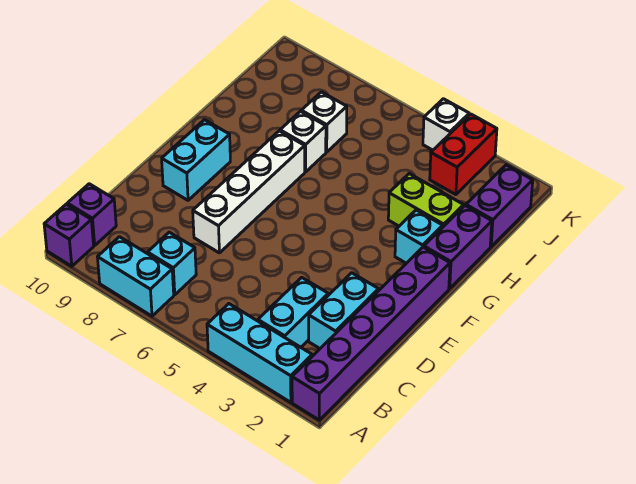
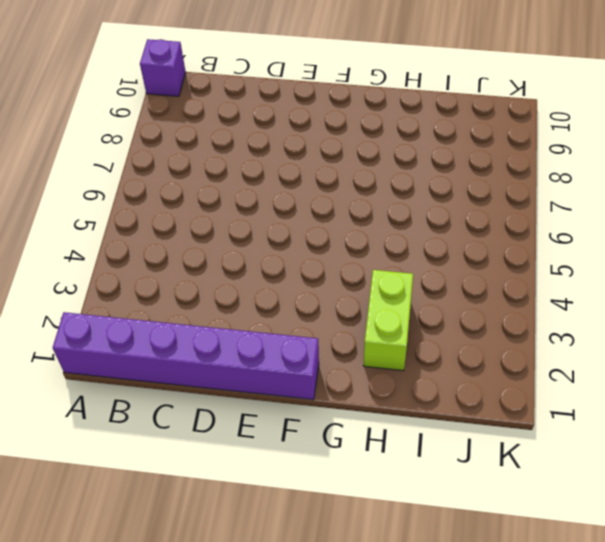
none -> cyan brick A2:A4 level 1
none -> cyan brick A7:A8 level 1
none -> cyan brick B3:C3 level 1

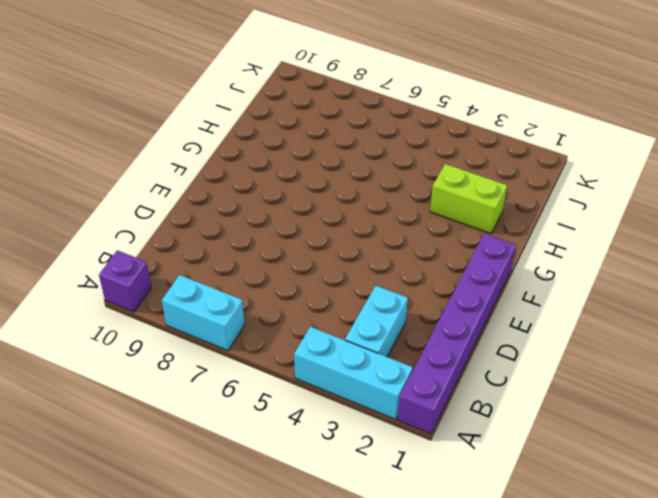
none -> cyan brick B7 level 1
none -> purple brick B10 level 1
none -> cyan brick C2:D2 level 1

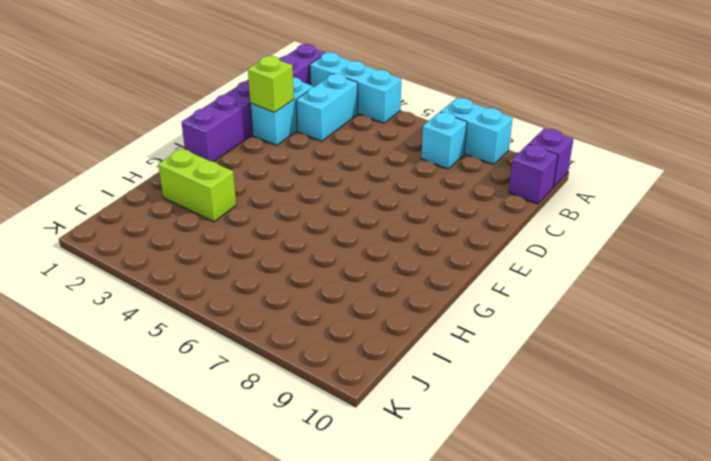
lime brick D2 level 2 -> none
none -> white brick D7:G7 level 1
none -> cyan brick E9:F9 level 1
none -> purple brick G1:H1 level 1

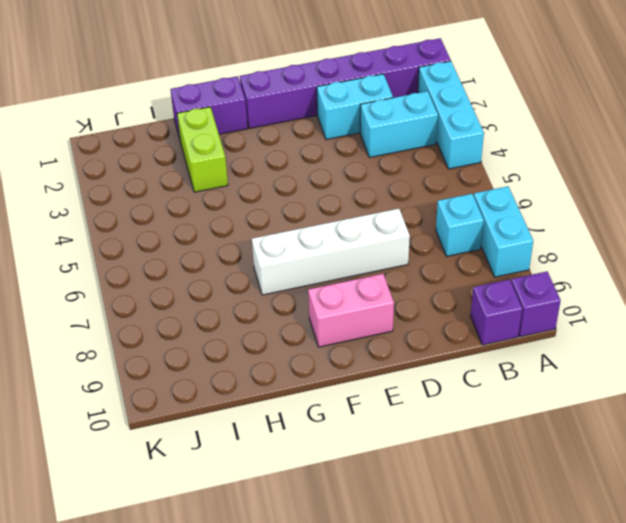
pink brick E9:F9 level 1 -> cyan brick E9:F9 level 1
none -> cyan brick G2 level 1
none -> white brick H7 level 1
none -> purple brick I1:J1 level 1

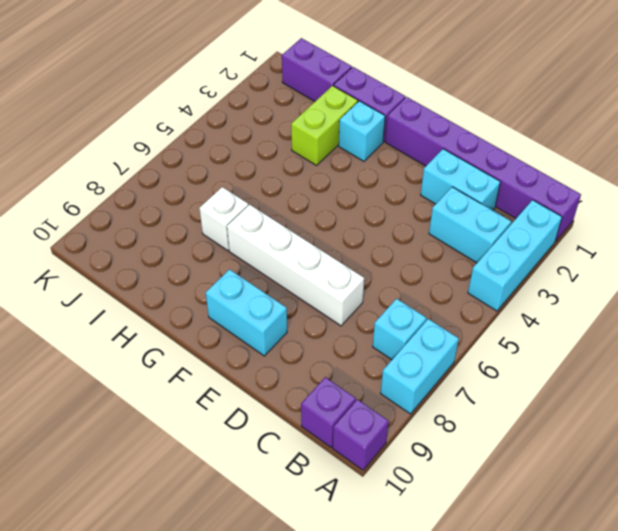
none -> white brick I7 level 1
none -> red brick J3:K3 level 1
none -> white brick K4 level 1

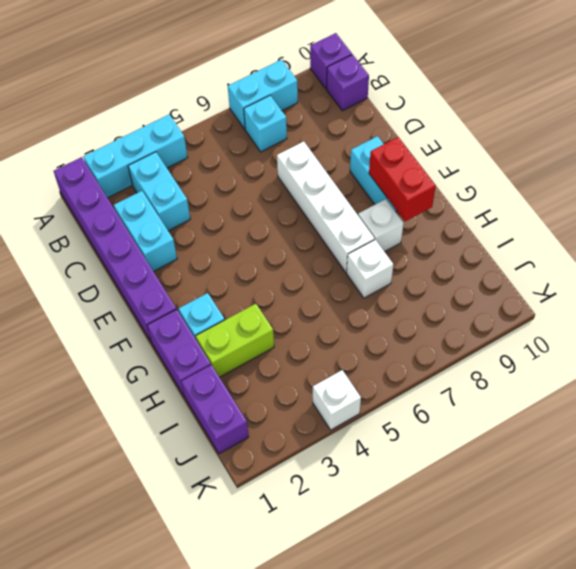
red brick F9:G9 level 2 -> red brick J3:K3 level 1
white brick G8 level 1 -> white brick I7 level 1

